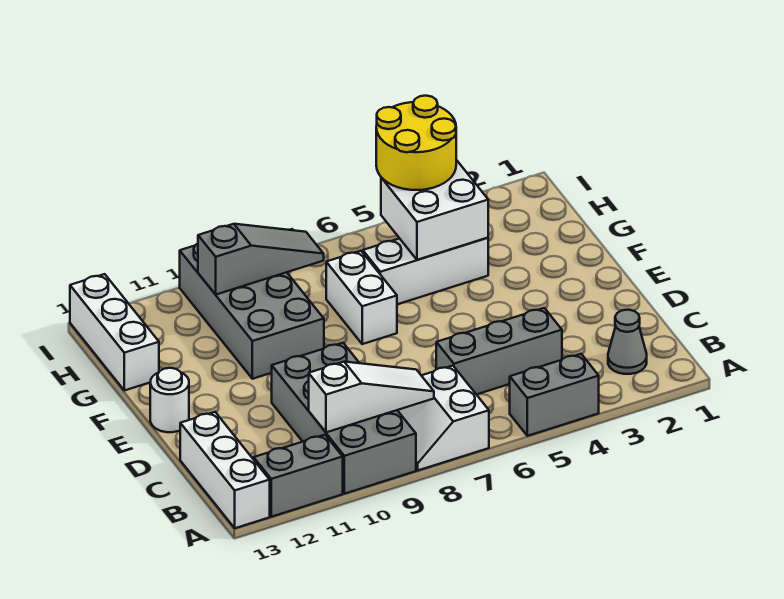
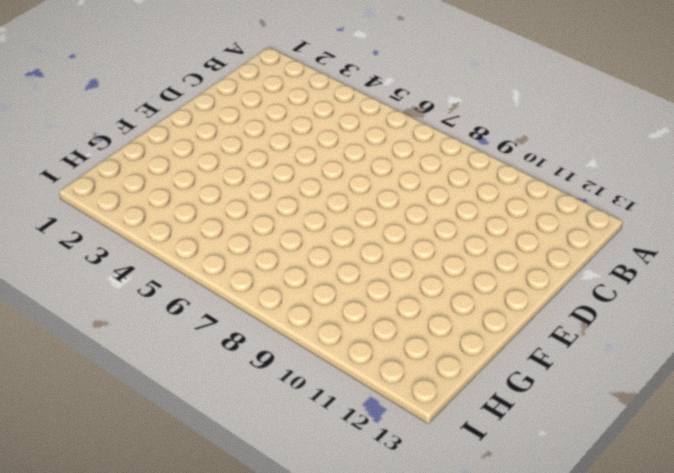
none -> grey brick A4:A5 level 1
none -> white slope A7:B8 level 1 top 7
none -> grey brick A9:D10 level 1

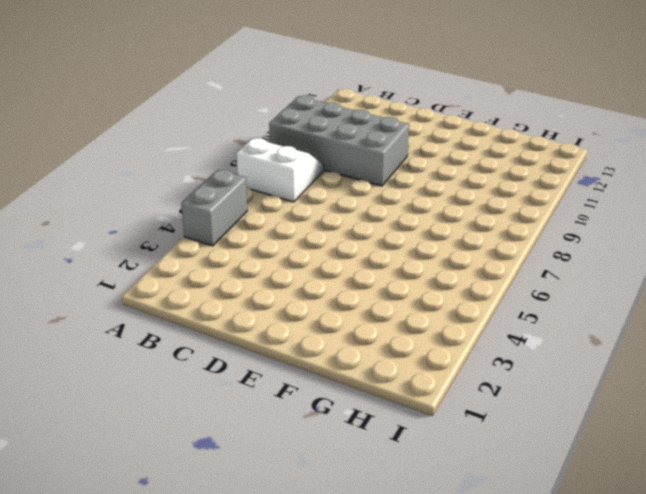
none -> grey brick A11:A12 level 1
none -> white brick A13:C13 level 1
none -> grey cone B2 level 1

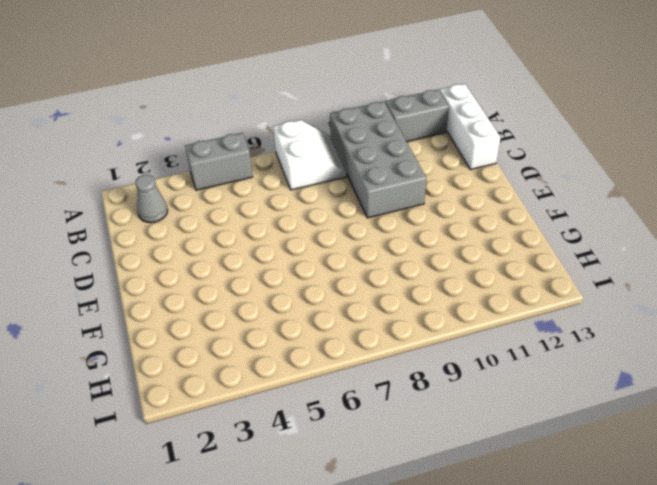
none -> grey brick C4:C6 level 1
none -> white round brick E13 level 1
none -> white brick F7:G7 level 1

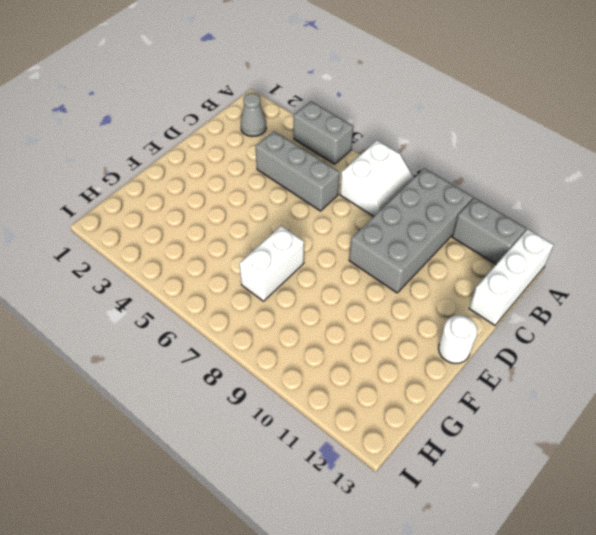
none -> grey brick F9:I10 level 1
none -> white brick G4:G6 level 1
none -> white brick G13:I13 level 1

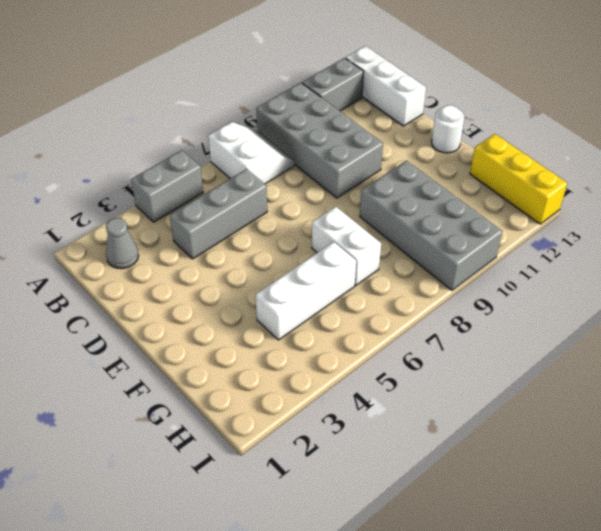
yellow brick G13:I13 level 1 -> white brick G13:I13 level 1
none -> white slope B8:B10 level 2 top 10
none -> white brick G4:H5 level 2
none -> grey slope H8:H10 level 2 top 10

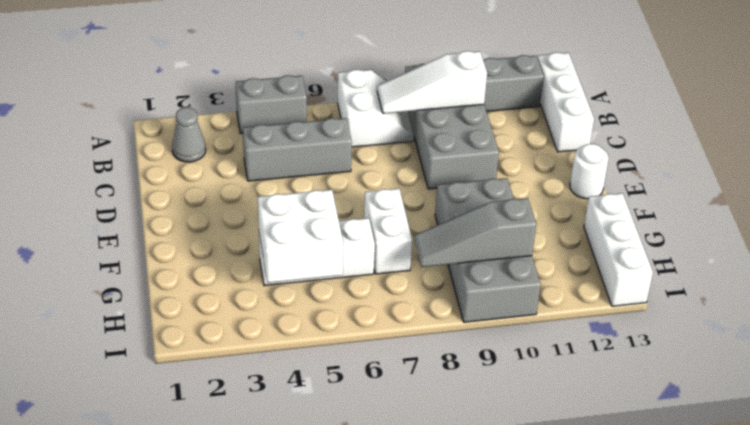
none -> yellow round brick H4:I5 level 3

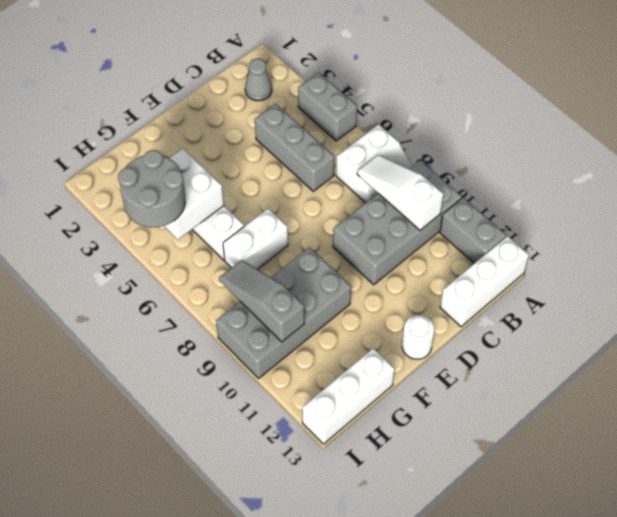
grey round brick H4:I5 level 3 -> yellow round brick H4:I5 level 3

